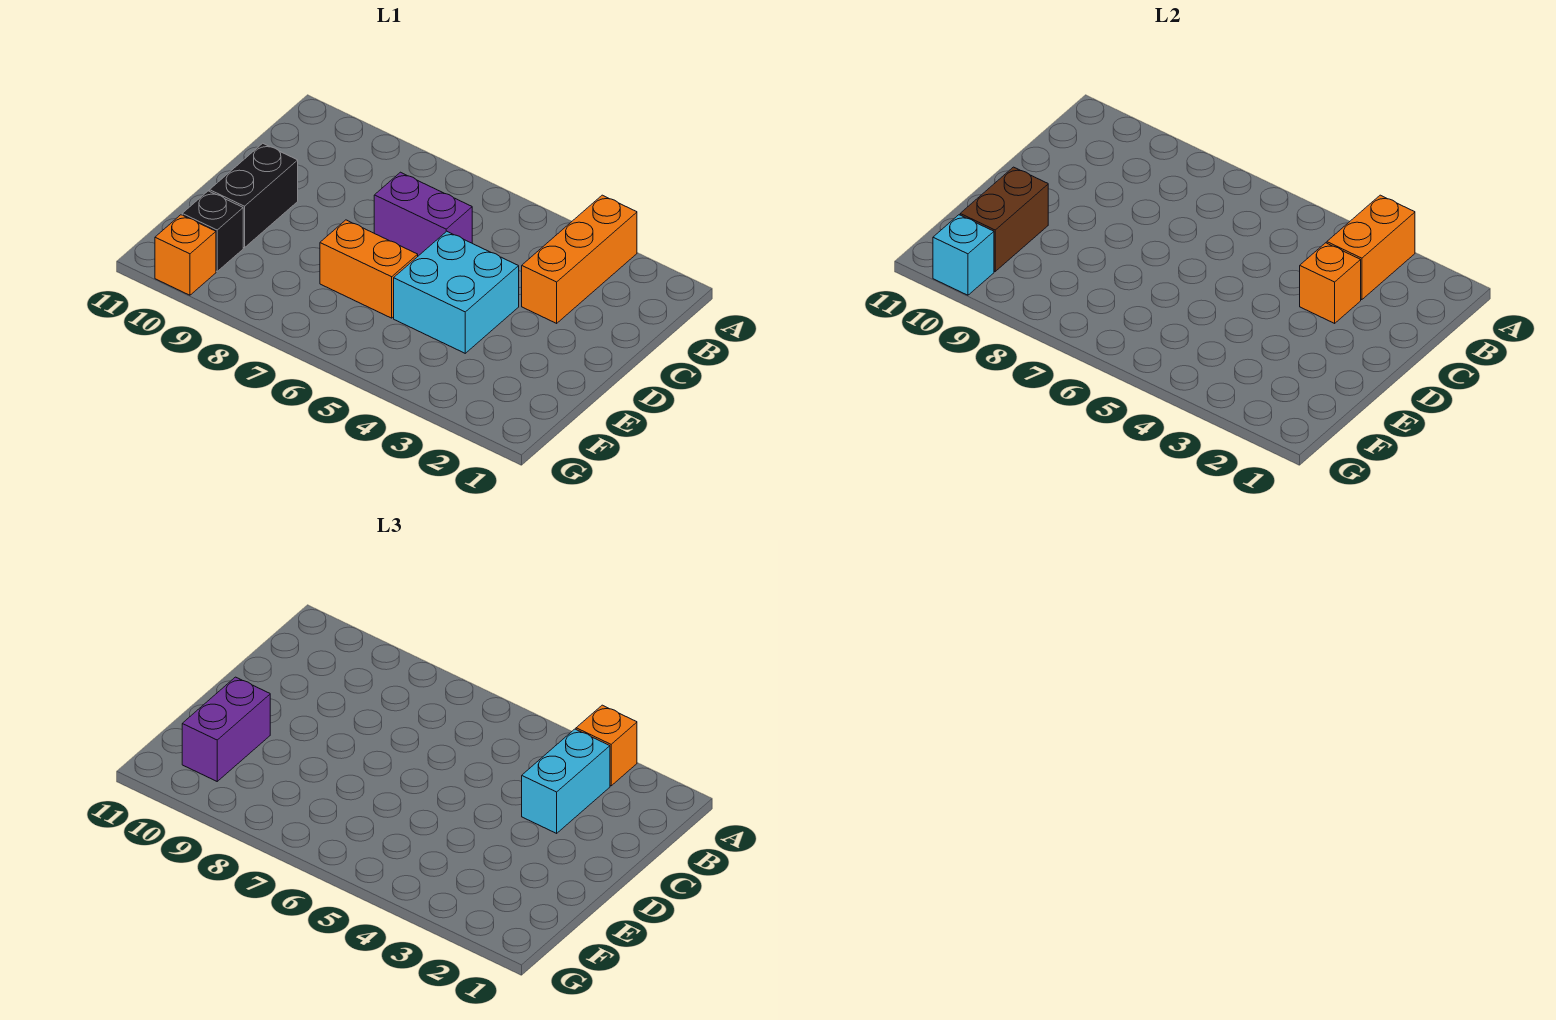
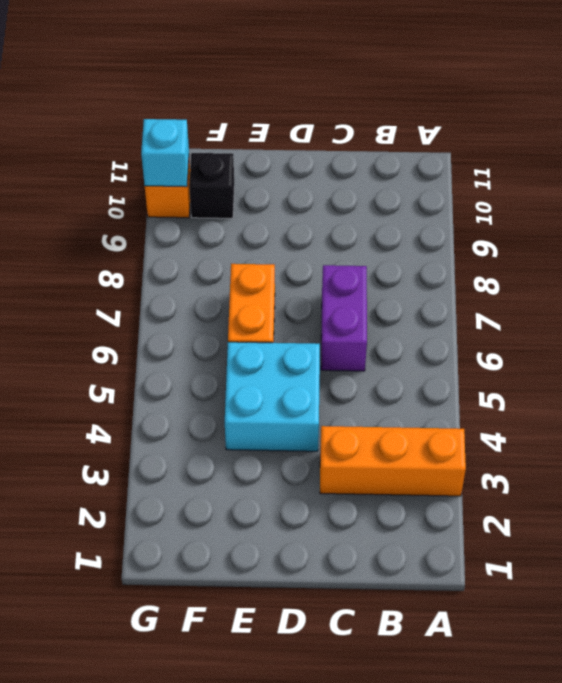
none -> black brick D10:E10 level 1
none -> orange brick A3:B3 level 2
none -> orange brick C3 level 2

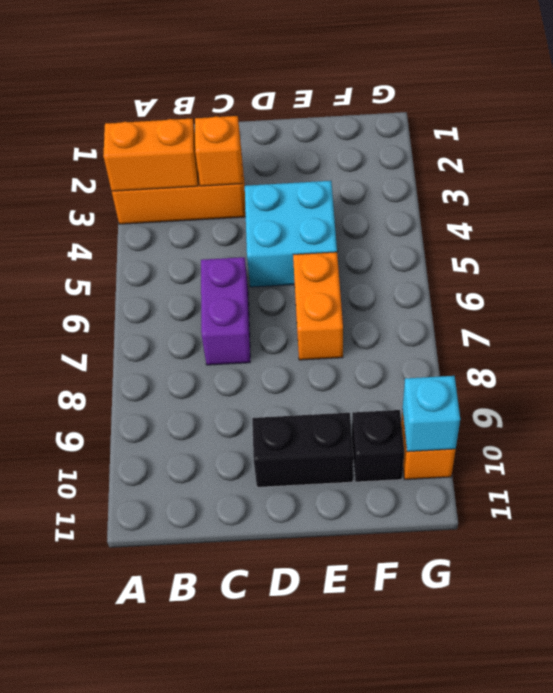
none -> brown brick E10:F10 level 2
none -> orange brick A3 level 3
none -> cyan brick B3:C3 level 3

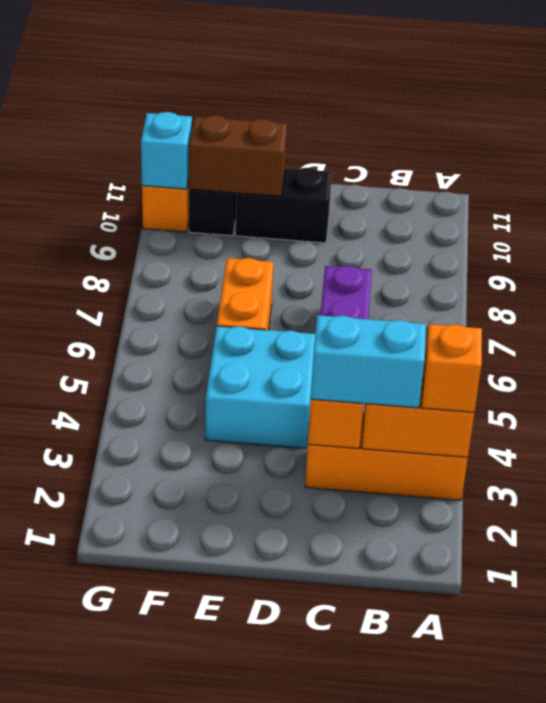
none -> purple brick E10:F10 level 3

